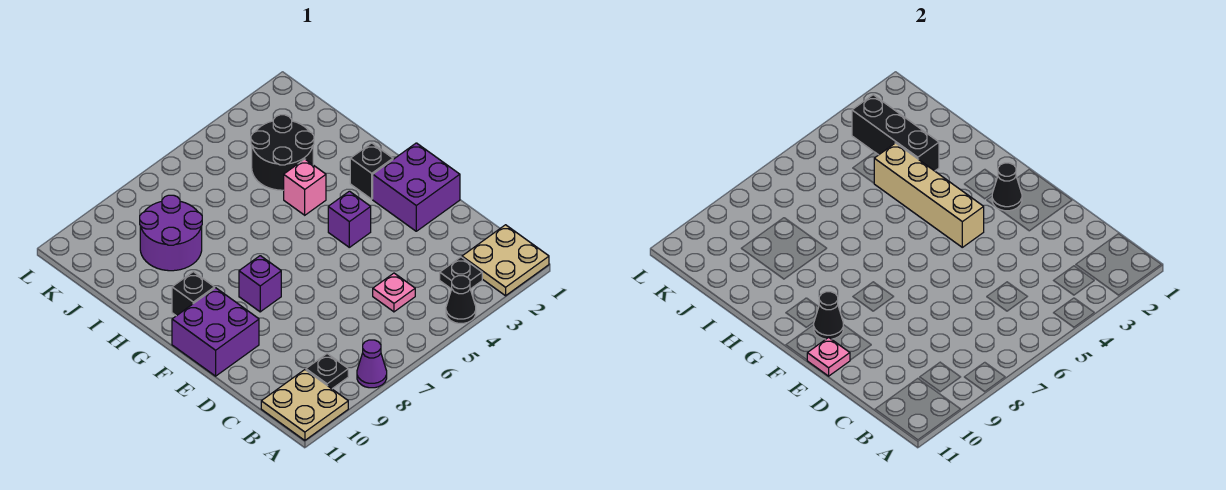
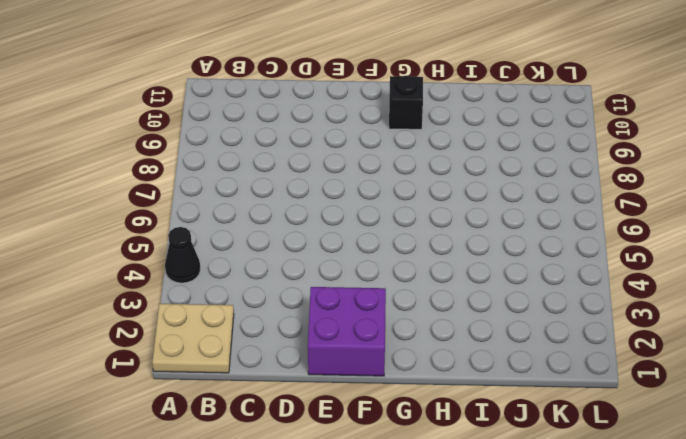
none -> purple cone A8 level 1
none -> tan plate A10:B11 level 1
none -> black plate B3 level 1

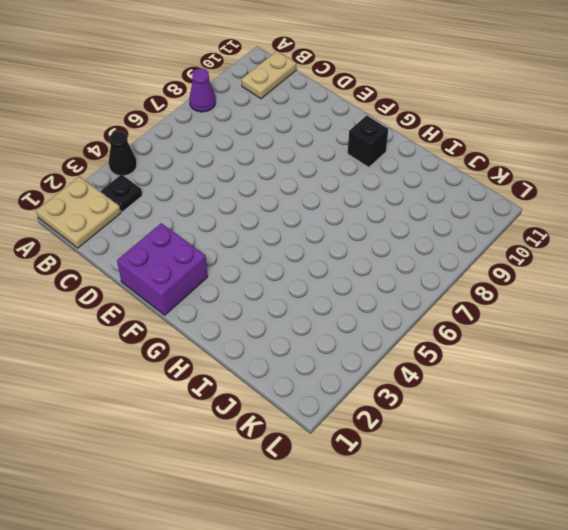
tan plate B10:B11 level 1 -> tan plate A10:B11 level 1
none -> black plate B9 level 1
none -> pink plate C5 level 1
none -> purple brick E10:F11 level 1

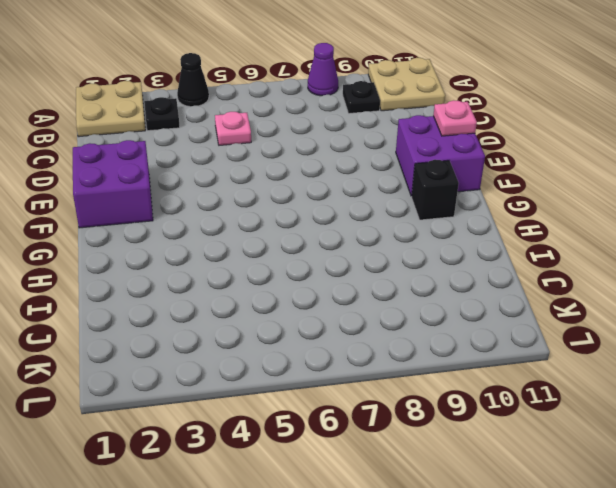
none -> purple brick F4 level 1
none -> purple brick F8 level 1
none -> black brick G2 level 1

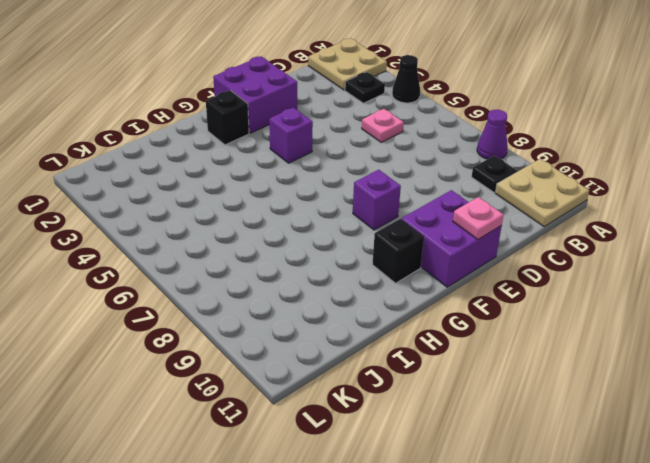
none -> pink brick H4 level 1
none -> black round brick I3:J4 level 1
none -> purple round brick I8:J9 level 1

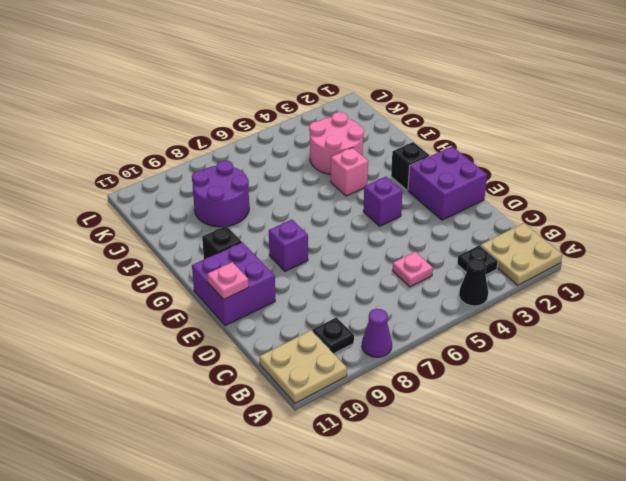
pink round brick I3:J4 level 1 -> black round brick I3:J4 level 1
none -> black cone F2 level 2
none -> tan brick F4:I4 level 2
none -> black cone F10 level 2

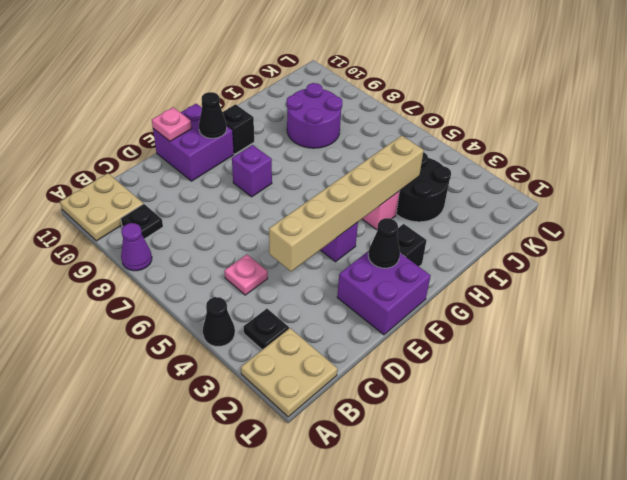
tan brick D4:I4 level 2 -> tan brick F4:I4 level 2
none -> black brick I3:K3 level 2

